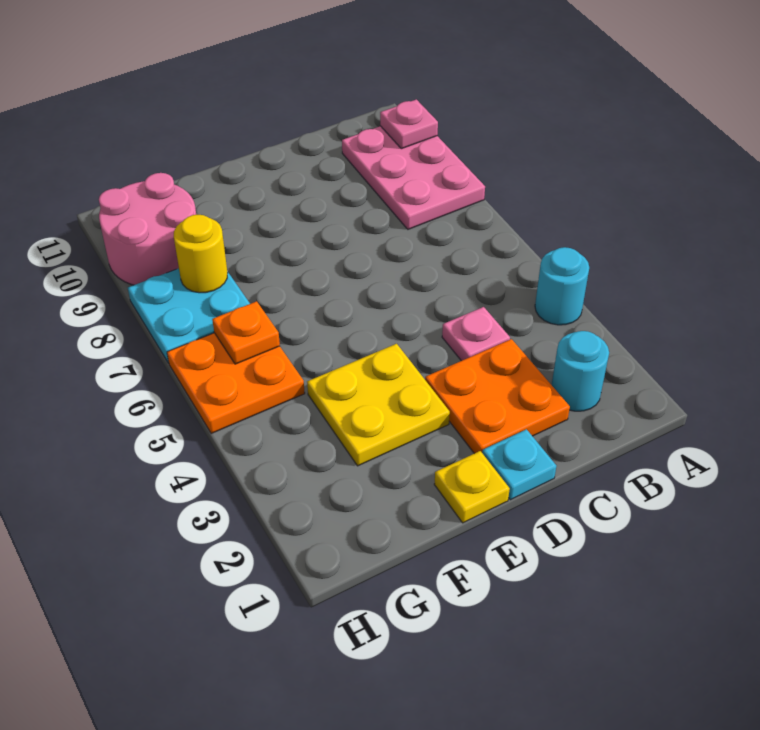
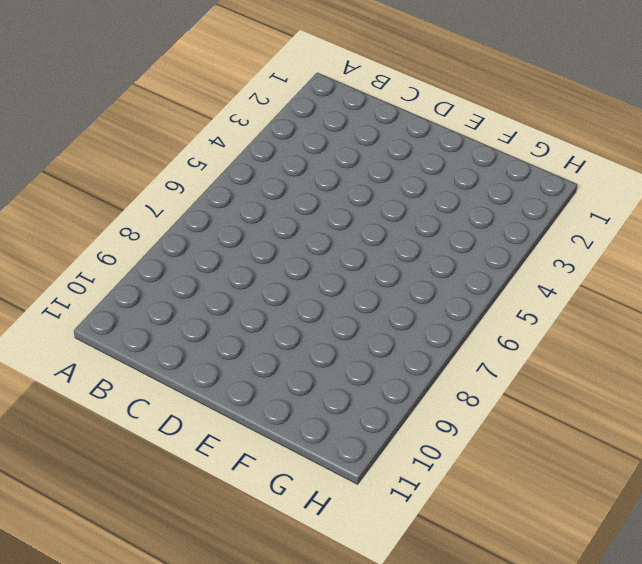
none -> cyan round brick A4 level 1
none -> pink plate A8:B10 level 1
none -> cyan round brick B2 level 1

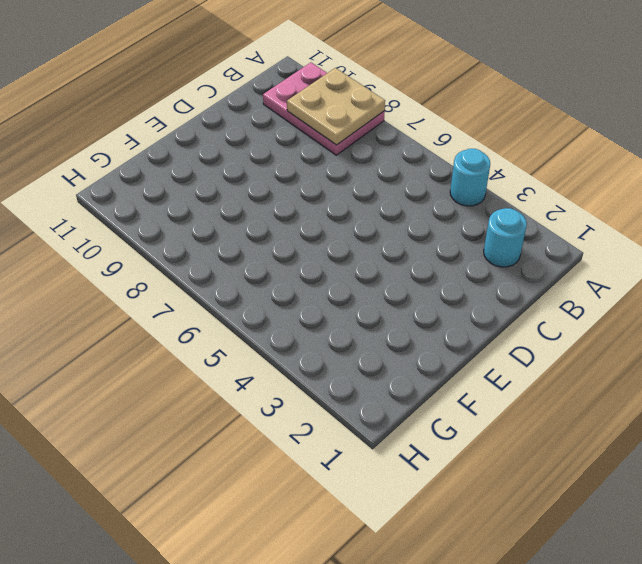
tan plate A8:B9 level 2 -> none
none -> orange plate C2:D3 level 1
none -> pink plate C4 level 1
none -> cyan plate D1 level 1

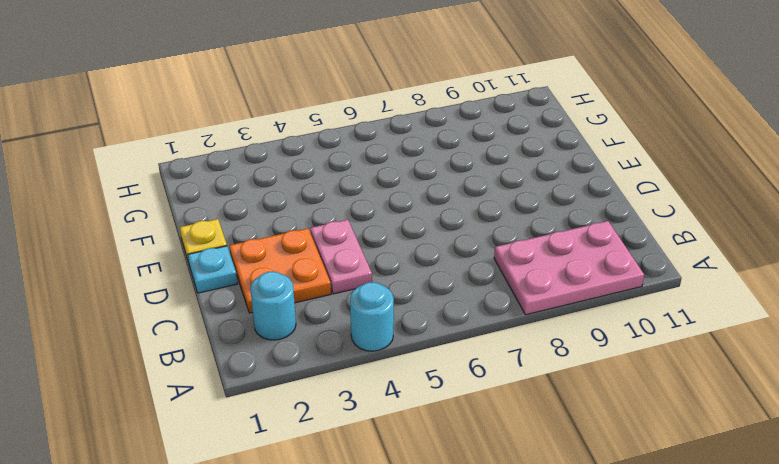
pink plate C4:D4 level 1 -> pink plate C4 level 1
none -> yellow plate E3:F4 level 1
none -> orange plate G5:H6 level 1
none -> cyan plate G7:H8 level 1

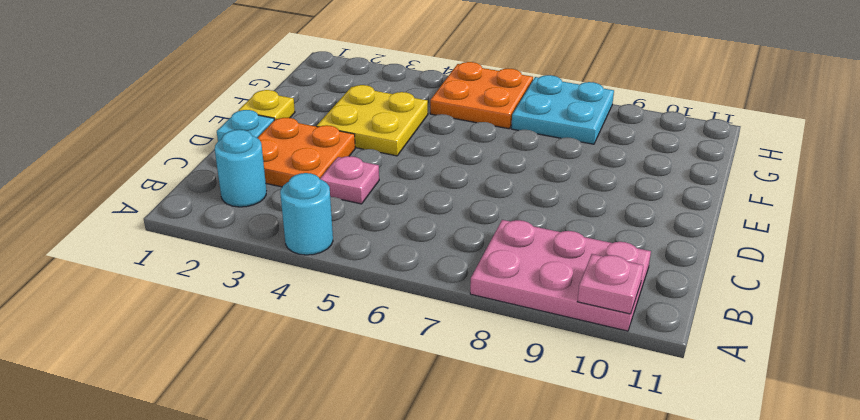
none -> pink round brick G9:H10 level 1
none -> orange plate G6 level 2
none -> yellow round brick G8 level 2

